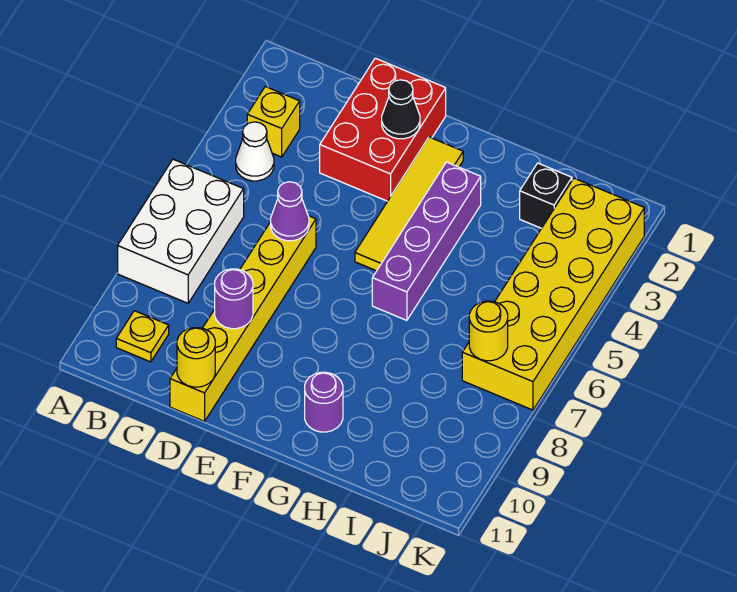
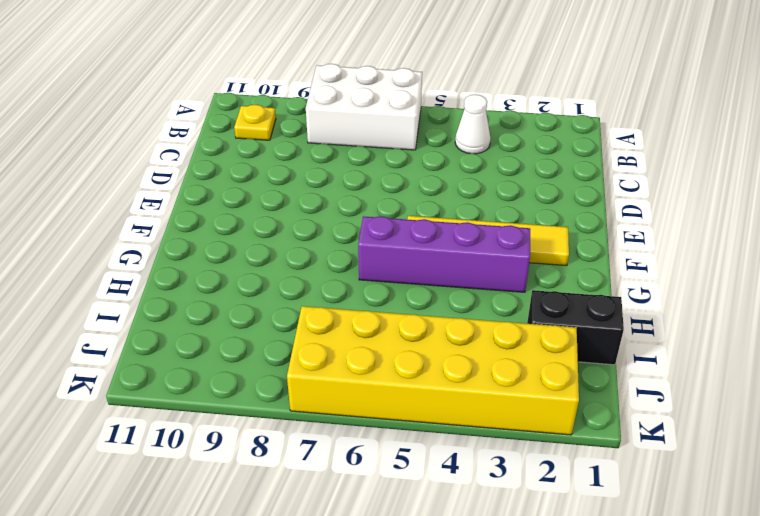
black brick I1:I2 level 1 -> black brick I2 level 1
none -> yellow brick B3 level 1
none -> red brick D1:E3 level 1
none -> yellow brick D6:D11 level 1

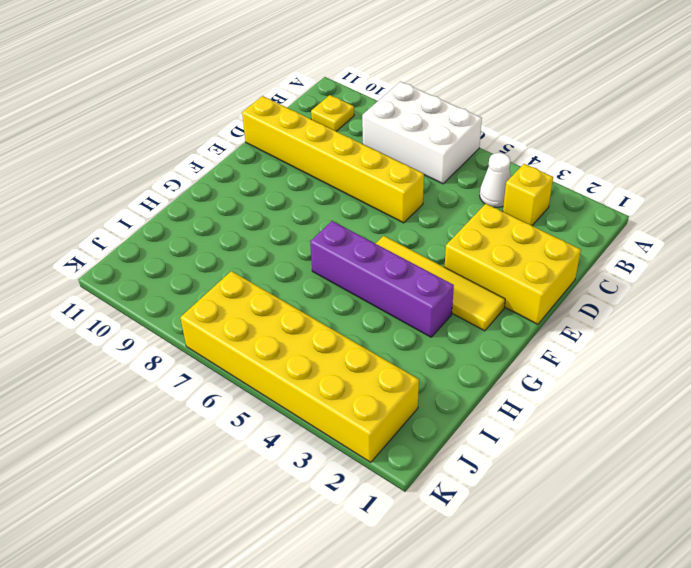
yellow brick D1:E3 level 1 -> red brick D1:E3 level 1
none -> purple round brick G10 level 1
none -> black brick I2 level 1
none -> purple cone D6 level 2

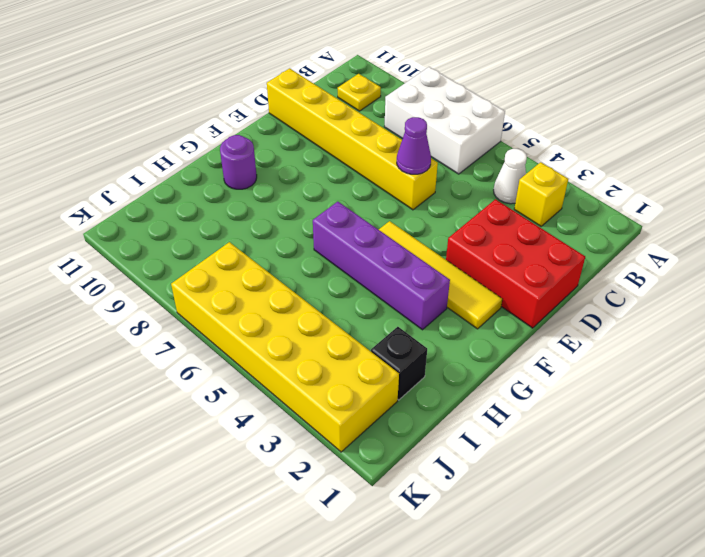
none -> purple round brick D9 level 2
none -> yellow round brick D11 level 2
none -> black cone E2 level 2

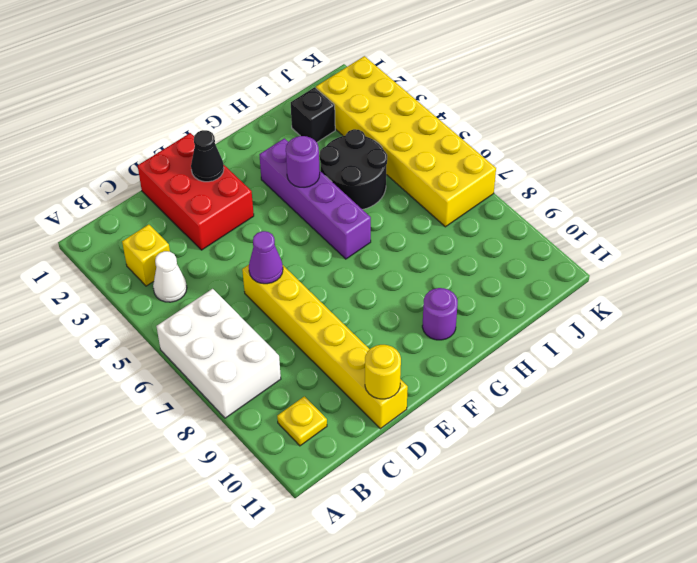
purple round brick G4 level 2 -> purple round brick D9 level 2
black round brick H4:I5 level 1 -> none
none -> yellow tile F2:F5 level 1
none -> yellow round brick J7 level 2

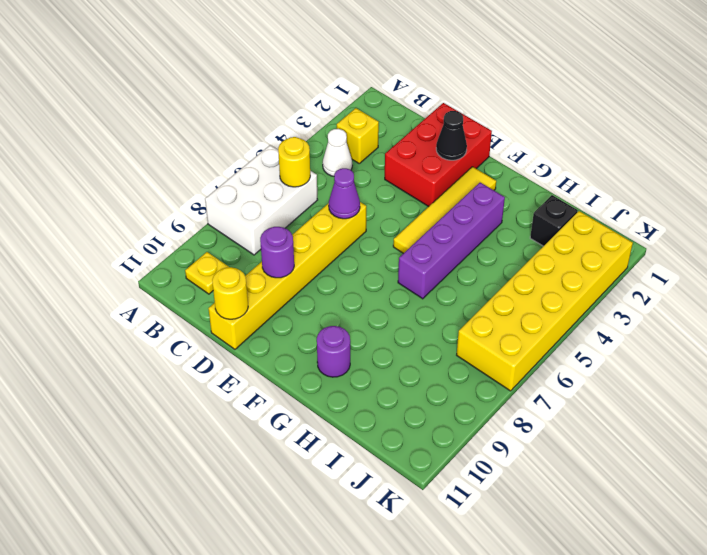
yellow round brick B6 level 2 -> yellow round brick J7 level 2

